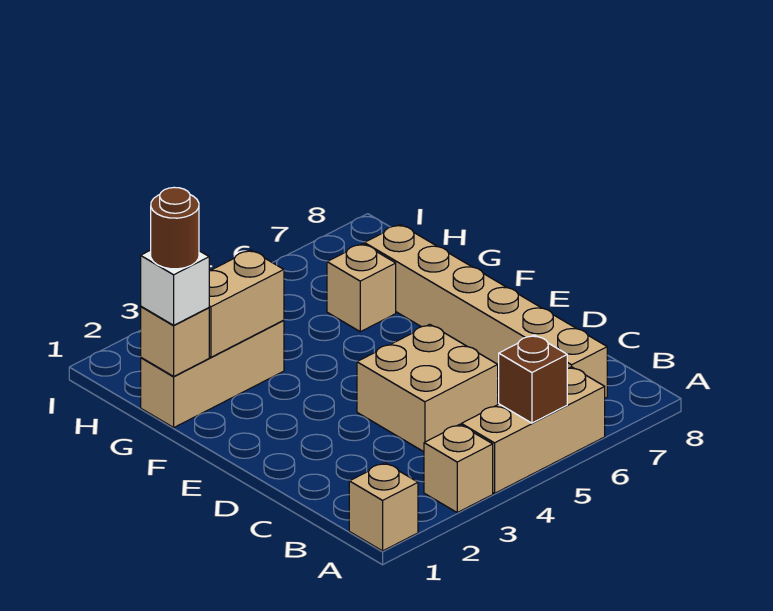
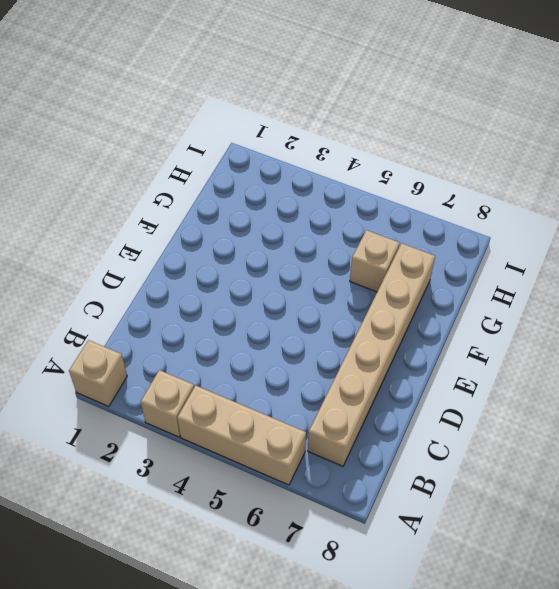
none -> tan brick C4:D5 level 1
none -> tan brick G1:G3 level 1
none -> brown brick A5 level 2

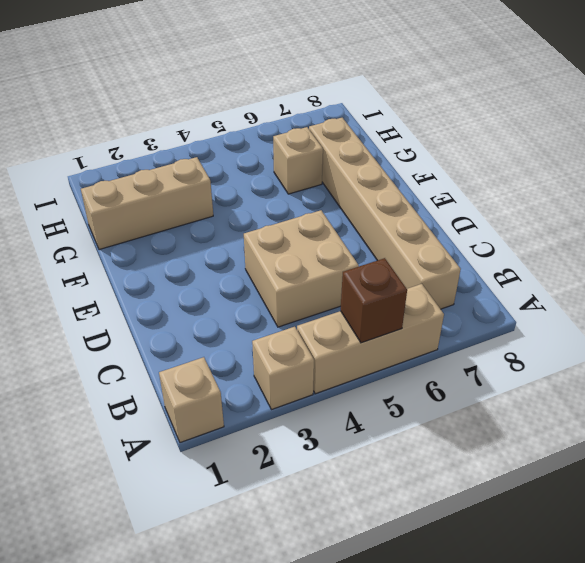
none -> tan brick G1 level 2
none -> tan brick G2:G3 level 2
none -> white brick G1 level 3

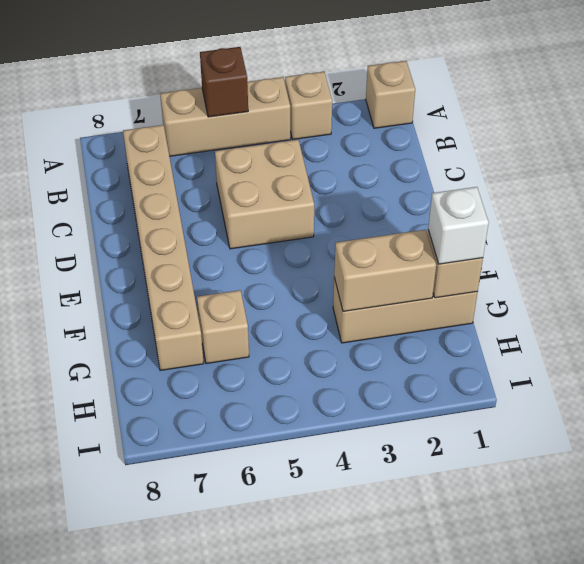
none -> brown round brick G1 level 4

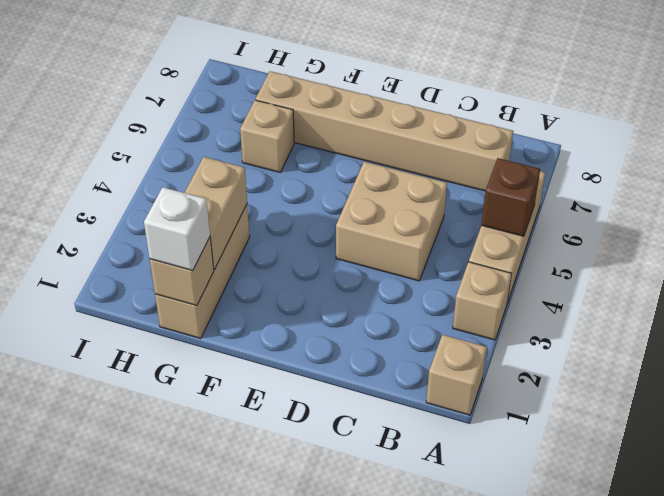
none -> brown round brick G1 level 4

